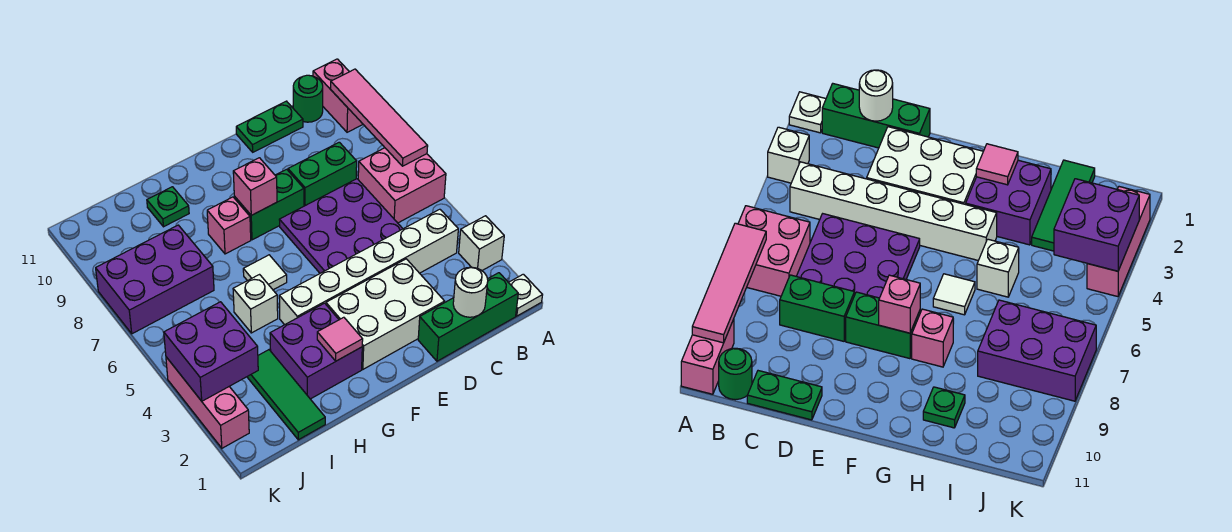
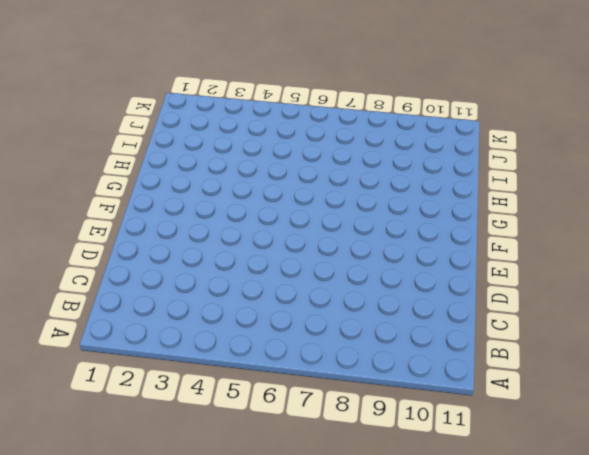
none -> white plate A1 level 1
none -> white brick A3 level 1
none -> pink brick A6:B7 level 1

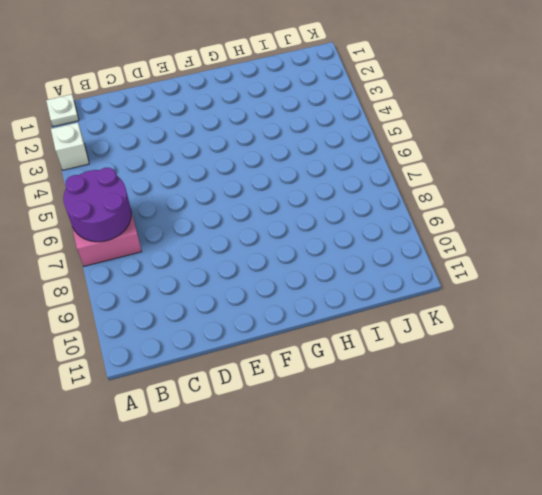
purple round brick A6:B7 level 2 -> pink tile A7:A10 level 2
none -> pink brick A10:A11 level 1
none -> green brick B1:D1 level 1
none -> white brick B4:G4 level 1

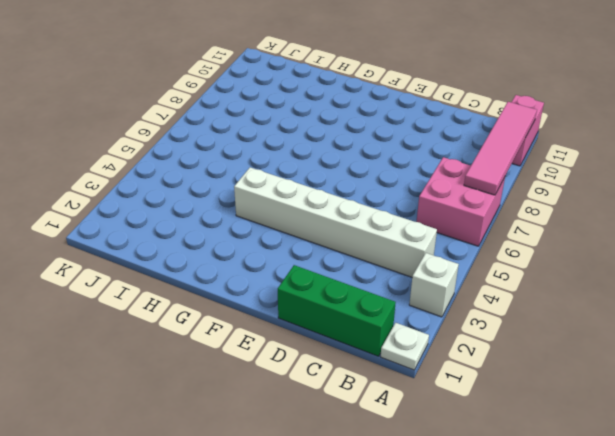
none -> green round brick B11 level 1
none -> purple plate C5:E7 level 1
none -> green brick C8:D8 level 1

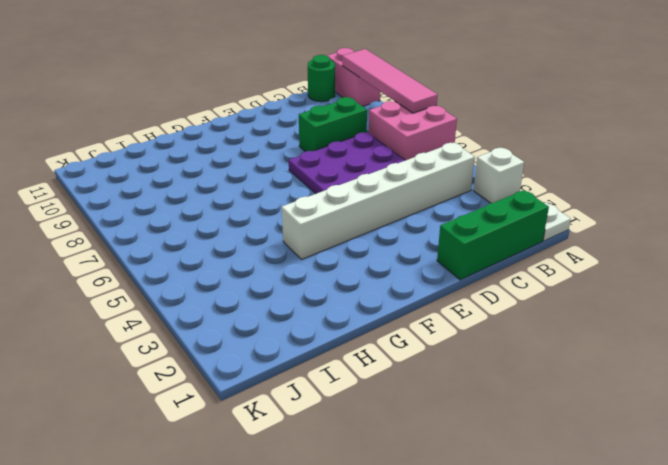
none -> green plate C11:D11 level 1
none -> white brick D2:F3 level 1
none -> green brick E8:F8 level 1

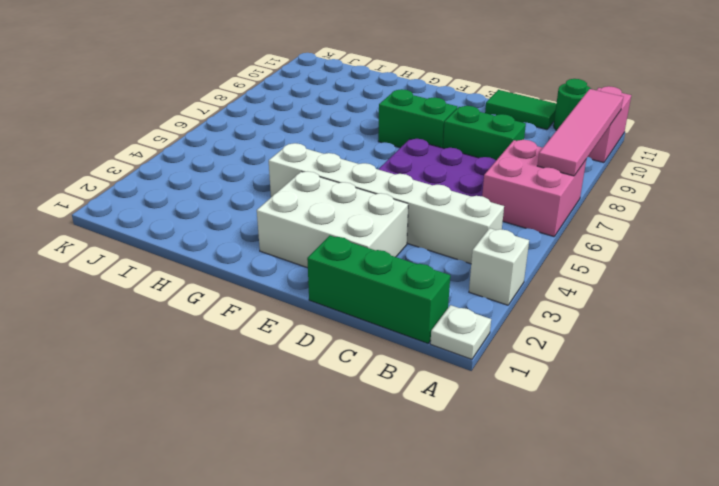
green tile C11:D11 level 1 -> green plate C11:D11 level 1
none -> purple brick G2:H3 level 1
none -> white tile G6 level 1
none -> pink brick G8 level 1

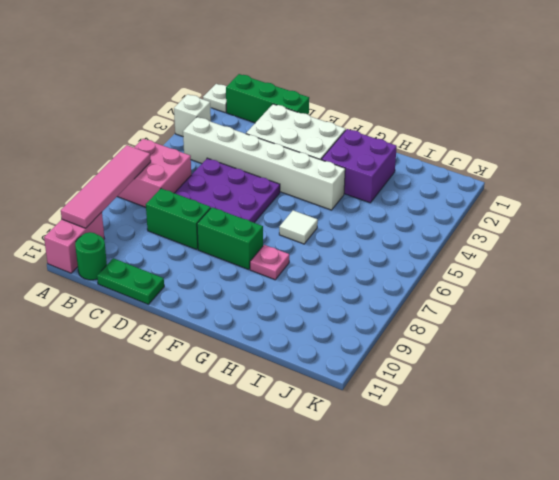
pink plate G8 level 1 -> pink brick G8 level 1
none -> white brick H5 level 1
none -> green plate H10 level 1
none -> green tile I1:I3 level 1

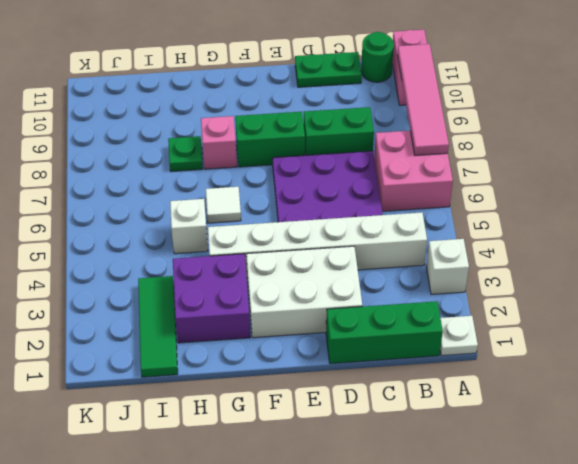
green plate H8 level 1 -> green plate H10 level 1
none -> purple brick I7:K8 level 1
none -> pink brick K2:K4 level 1
none -> white round brick C1 level 2

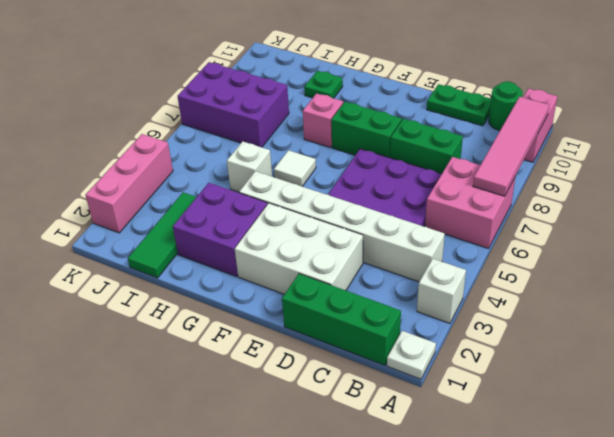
none -> white round brick C1 level 2
none -> pink brick F8 level 2
none -> pink tile G2 level 2

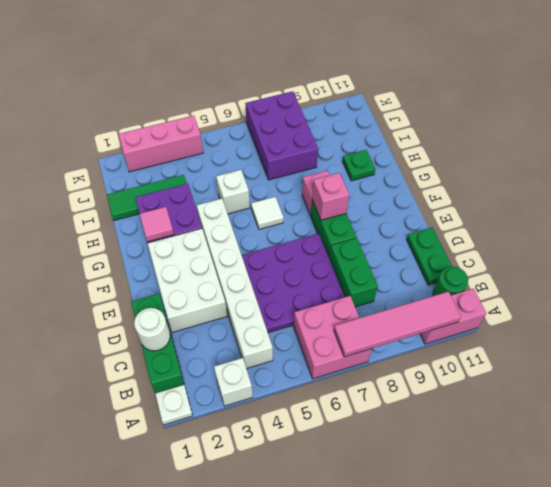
none -> purple brick J3:K4 level 2

